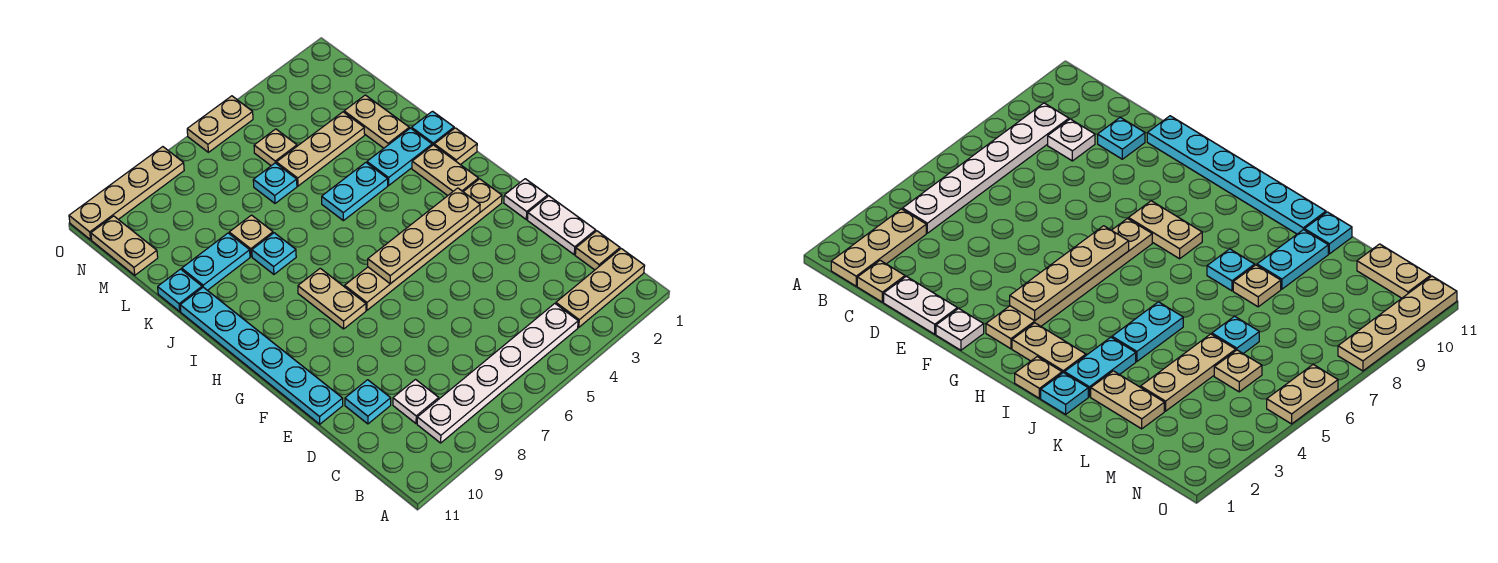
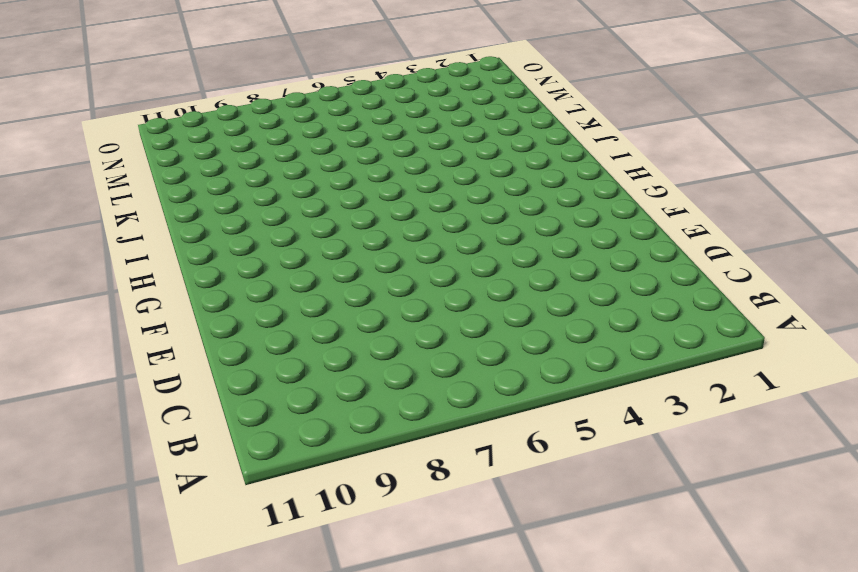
none -> tan plate B1:B3 level 1
none -> white plate B4:B9 level 1
none -> tan plate C1 level 1

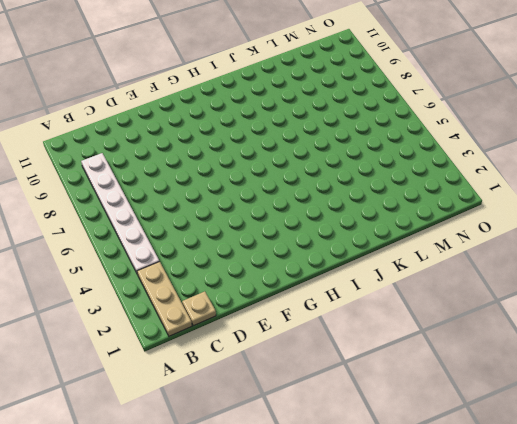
none -> white plate C9 level 1
none -> white plate D1:E1 level 1
none -> cyan plate D10 level 1

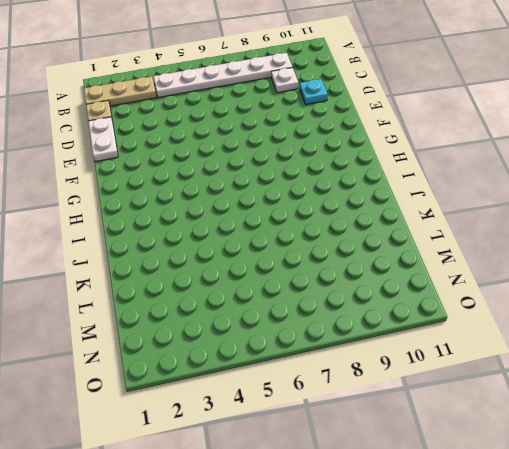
none -> cyan plate E11:J11 level 1
none -> white plate F1 level 1
none -> tan plate G2:G7 level 1

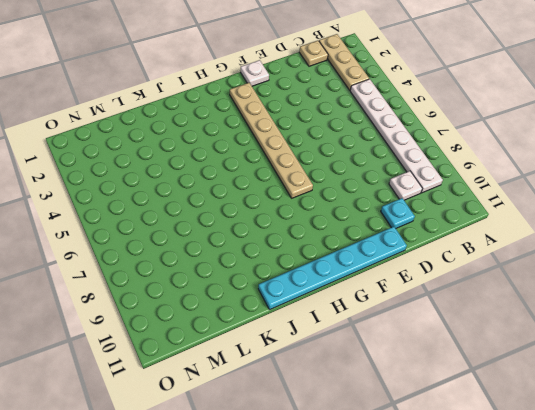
none -> white plate D1:E1 level 1
none -> tan plate G8:H8 level 1
none -> tan plate H2:I2 level 1

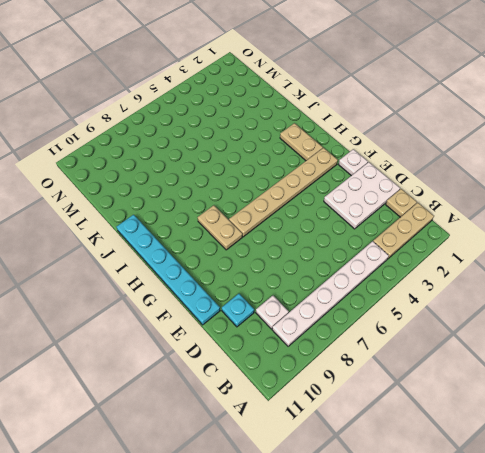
white plate D1:E3 level 1 -> white plate D1:E1 level 1
none -> tan plate I1 level 1
none -> cyan plate J1 level 1
none -> cyan plate J2:J3 level 1

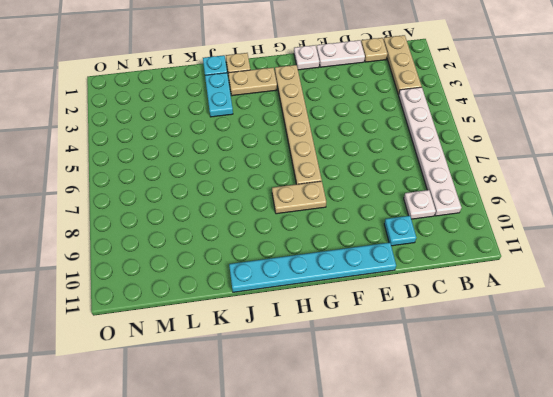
none -> cyan plate J4:J5 level 1
none -> cyan plate J8 level 1
none -> tan plate K2:L2 level 1

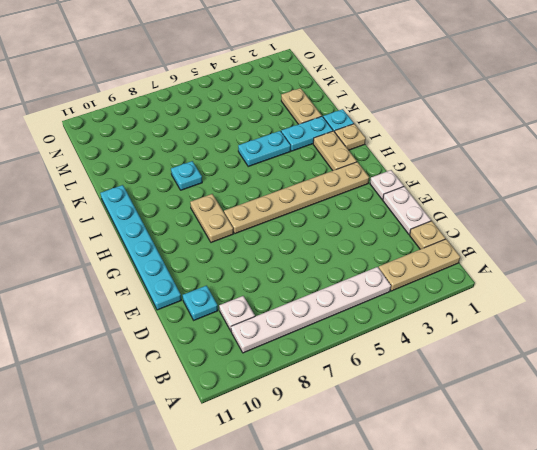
none -> tan plate K8 level 1
none -> cyan plate K9:K10 level 1
none -> cyan plate K11 level 1

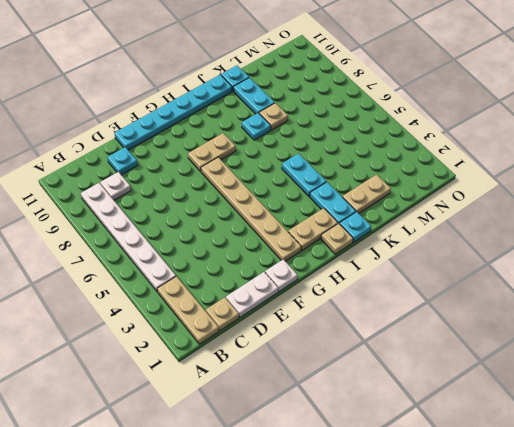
none -> tan plate L3:L5 level 1
none -> cyan plate L6 level 1
none -> tan plate M5 level 1

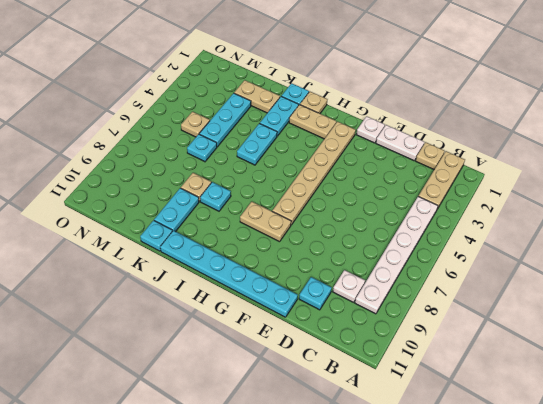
cyan plate L3:L5 level 1 -> tan plate L3:L5 level 1
none -> tan plate M11:N11 level 1
none -> tan plate O5:O6 level 1
none -> tan plate O8:O11 level 1

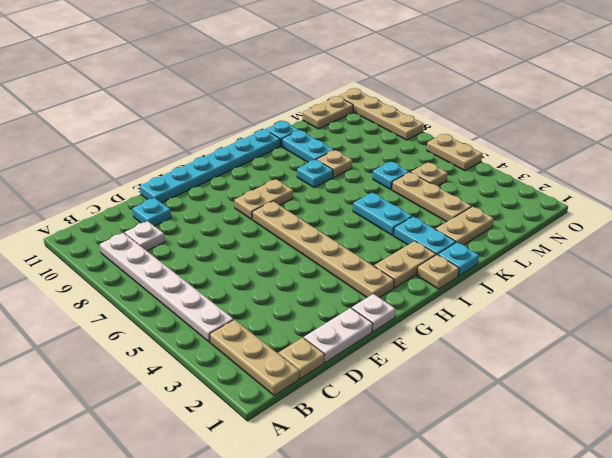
none -> tan plate G3:G6 level 2

